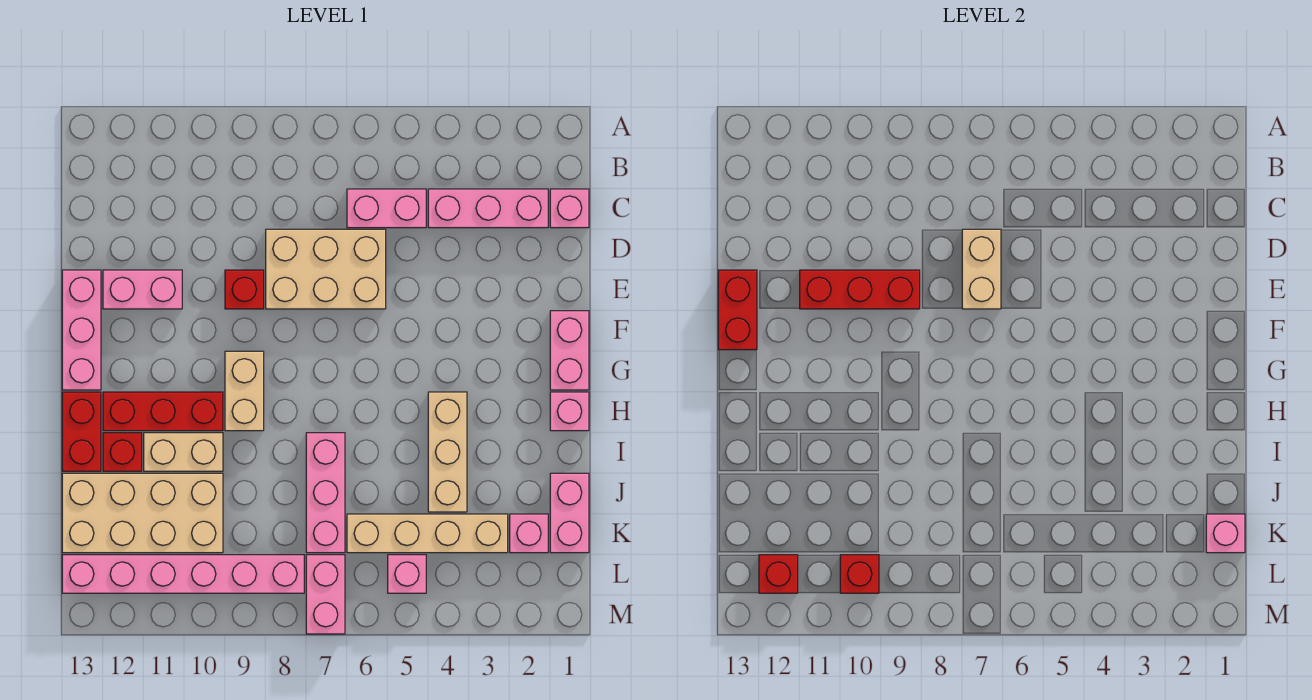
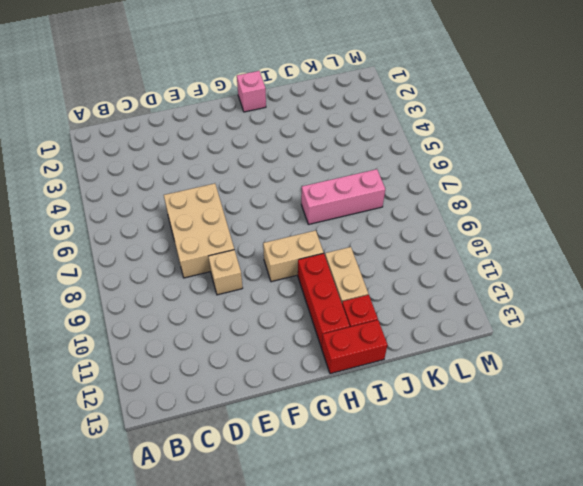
tan brick E9 level 1 -> red brick E9 level 1
none -> pink brick C1 level 1
none -> pink brick C2:C4 level 1
none -> pink brick C5:C6 level 1

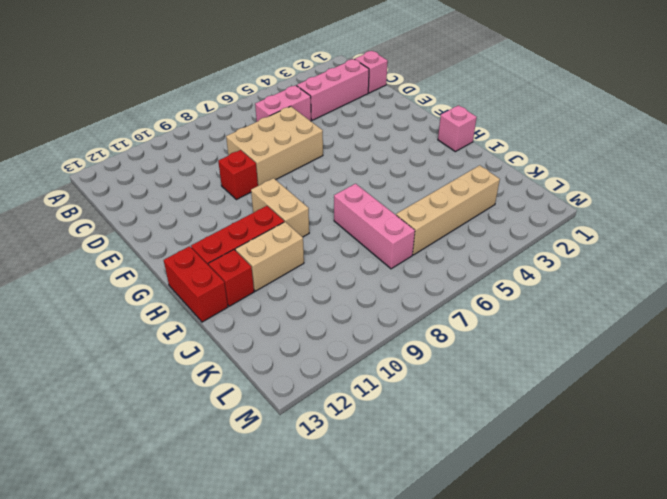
none -> pink brick E11:E12 level 1
none -> pink brick E13:G13 level 1
none -> pink brick F1:G1 level 1

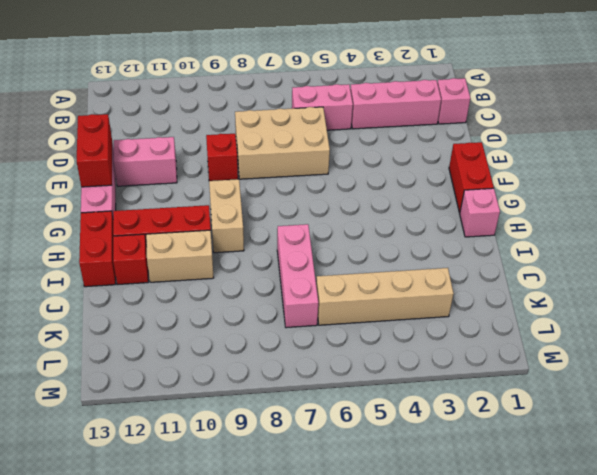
red brick F1:G1 level 1 -> pink brick F1:G1 level 1
none -> tan brick H4:J4 level 1
none -> pink brick J1:K1 level 1
none -> tan brick J10:K13 level 1

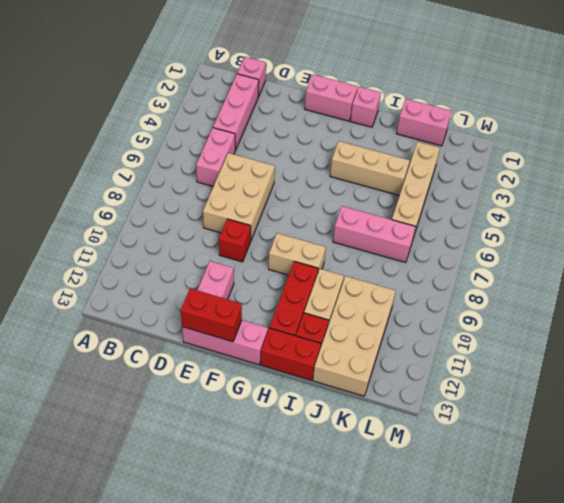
none -> pink brick K2 level 1
none -> pink brick L5 level 1
none -> pink brick L7:M7 level 1

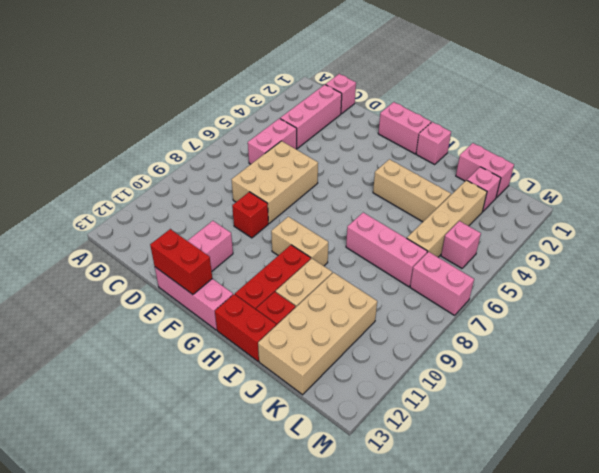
none -> pink brick L8:L13 level 1
none -> tan brick D7:E7 level 2
none -> red brick E9:E11 level 2

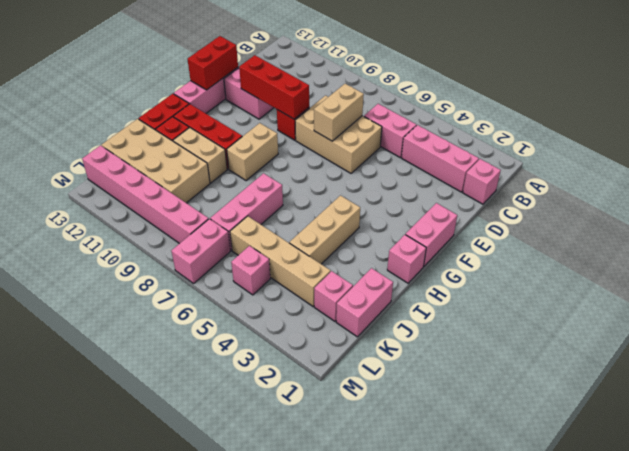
none -> pink brick K1 level 2
none -> red brick L10 level 2
none -> red brick L12 level 2

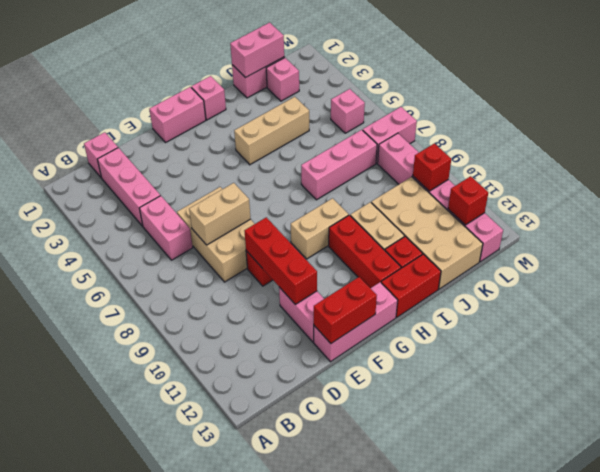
pink brick J1:K1 level 2 -> pink brick K1 level 2
none -> tan brick K3:K6 level 1

